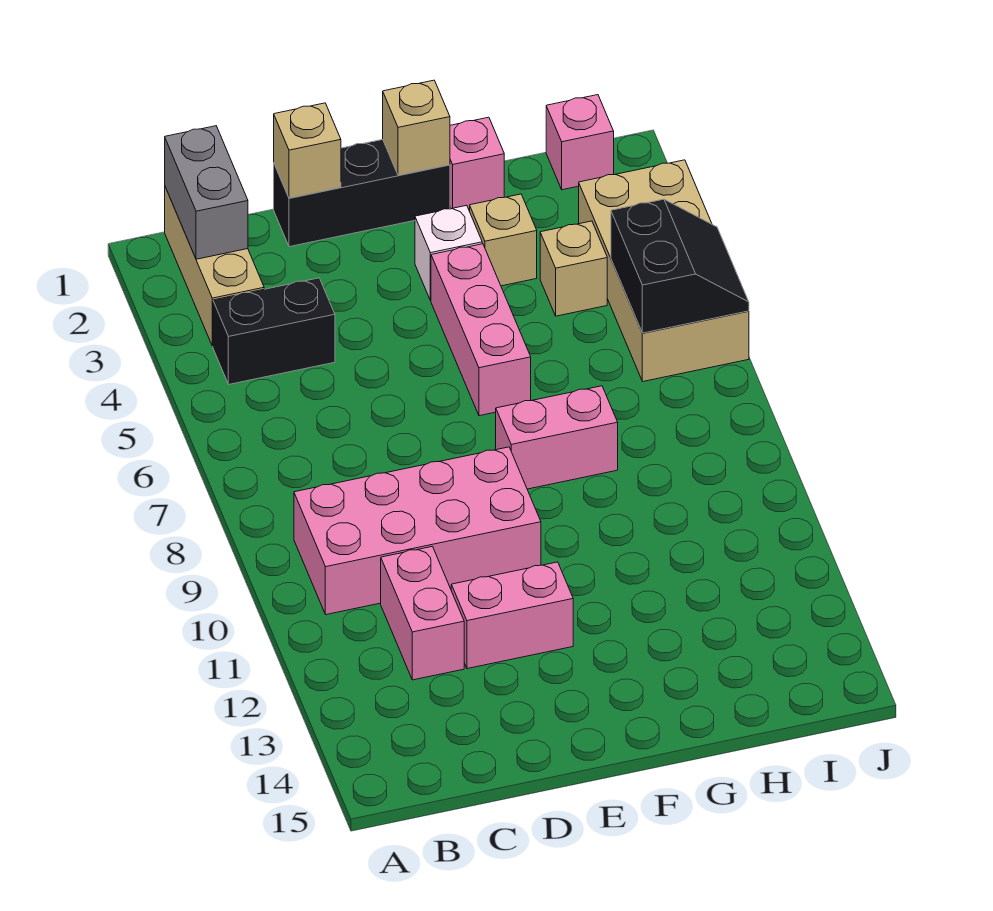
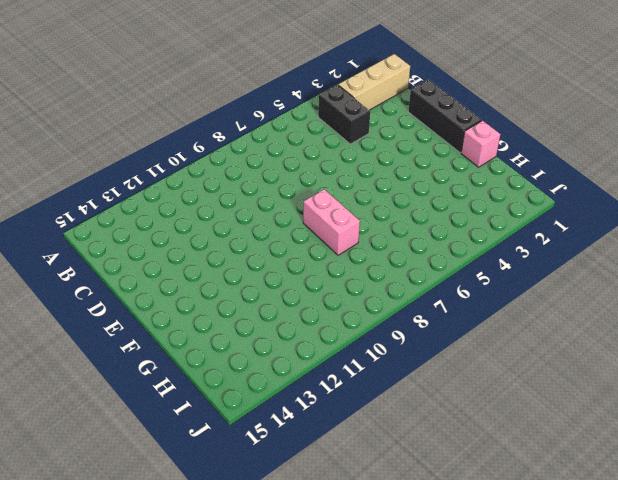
none -> pink brick B9:E10 level 1
none -> pink brick C11:C12 level 1
none -> pink brick D12:E12 level 1

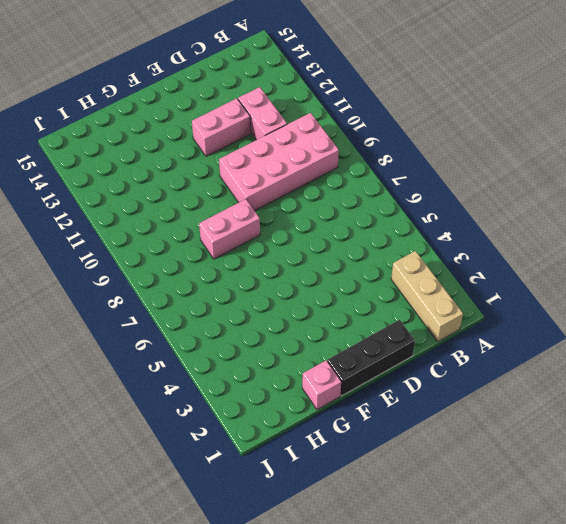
none -> black brick B4:C4 level 1
none -> white brick F3 level 1
none -> pink brick F4:F6 level 1

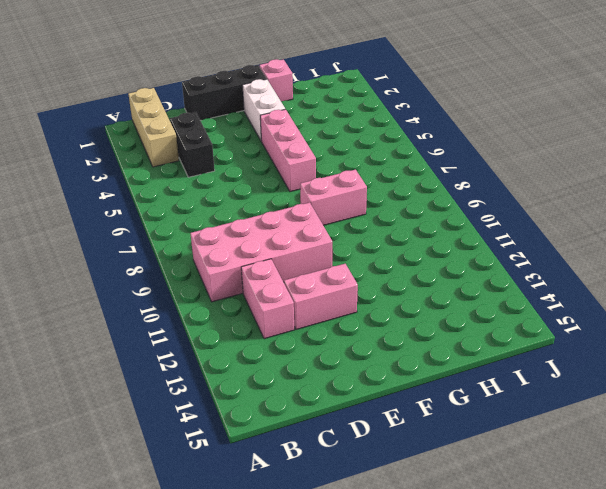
black brick C3:C4 level 1 -> black brick B4:C4 level 1
white brick F2:F3 level 1 -> white brick F3 level 1
none -> tan brick G3 level 1
none -> tan brick H4 level 1
none -> pink brick I1 level 1

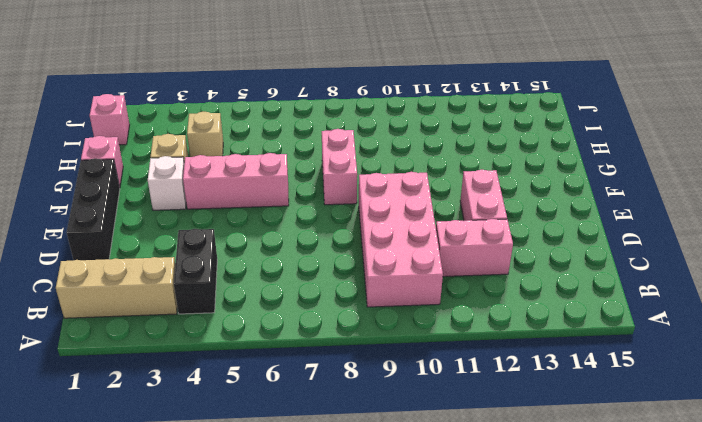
none -> tan brick I3:J6 level 1
none -> grey brick B1:B2 level 2
none -> tan brick D1 level 2

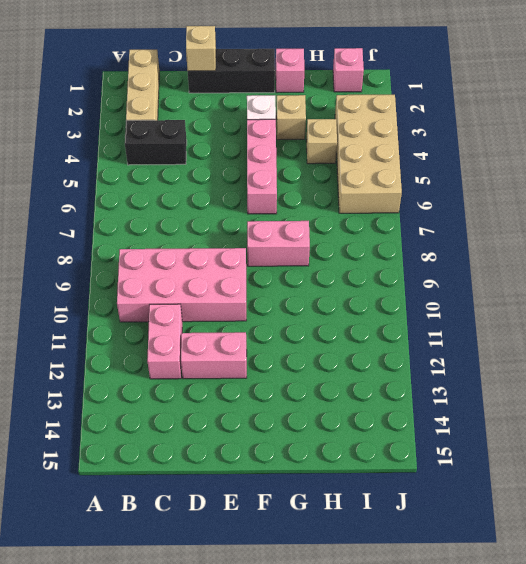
none -> grey brick B1:B2 level 2
none -> tan brick F1 level 2
none -> black slope I5:J6 level 2 top I

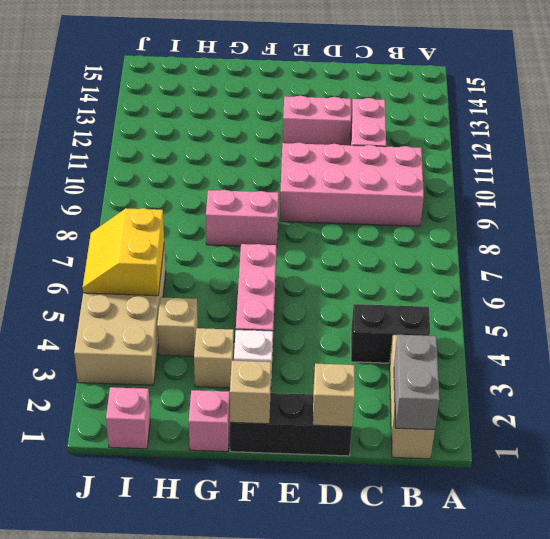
yellow slope I5:J6 level 2 top I -> black slope I5:J6 level 2 top I

